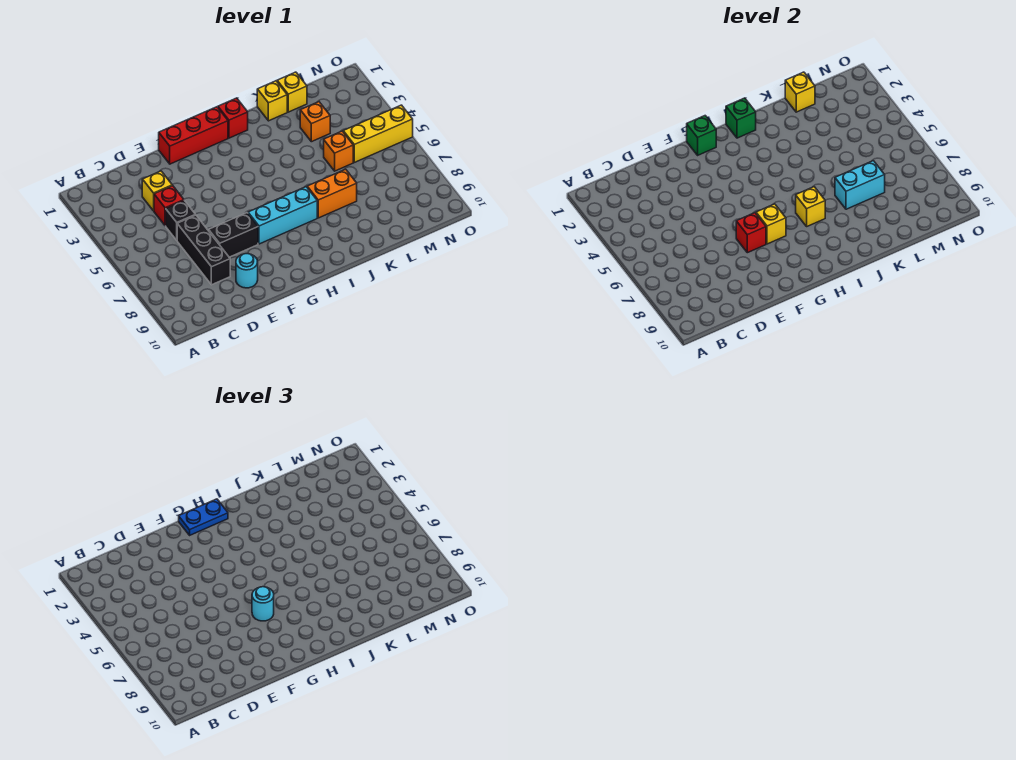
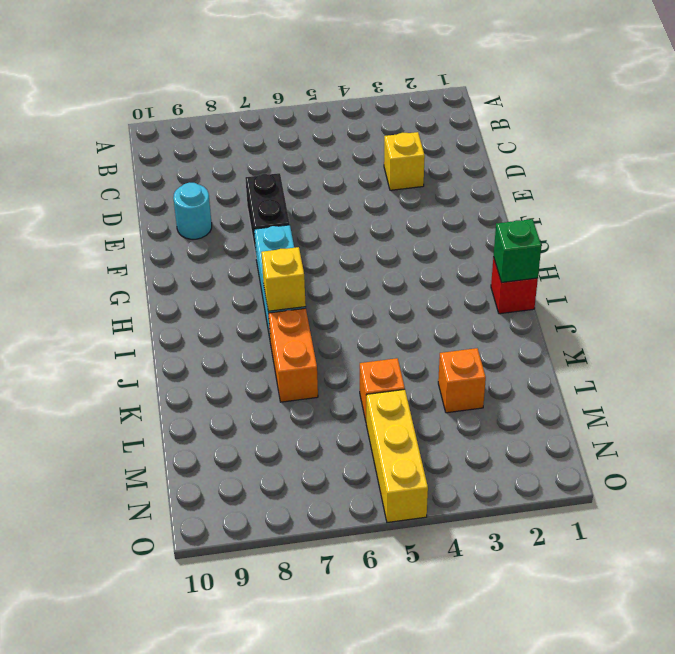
none -> red brick D4 level 1
none -> black brick D5 level 1
none -> black brick D6:D8 level 1

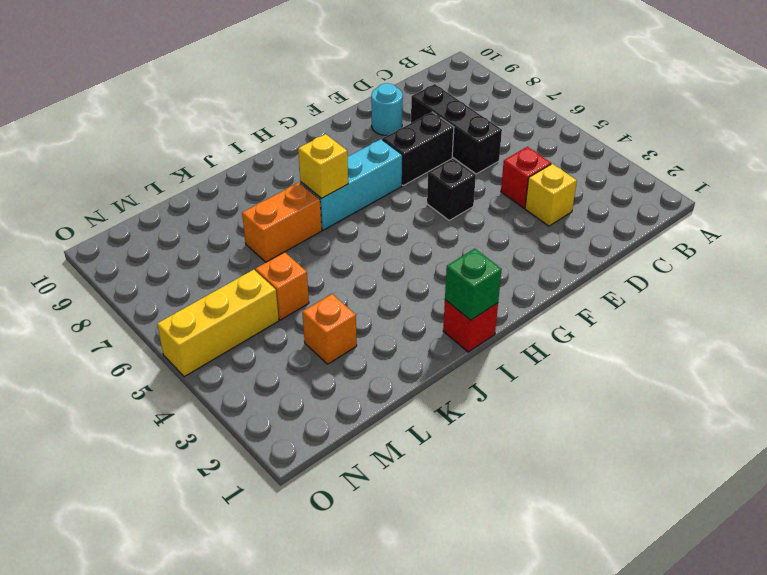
black brick F5 level 1 -> black brick D5 level 1
none -> red brick F1:H1 level 1
none -> yellow brick K1 level 1
none -> yellow brick L1 level 1

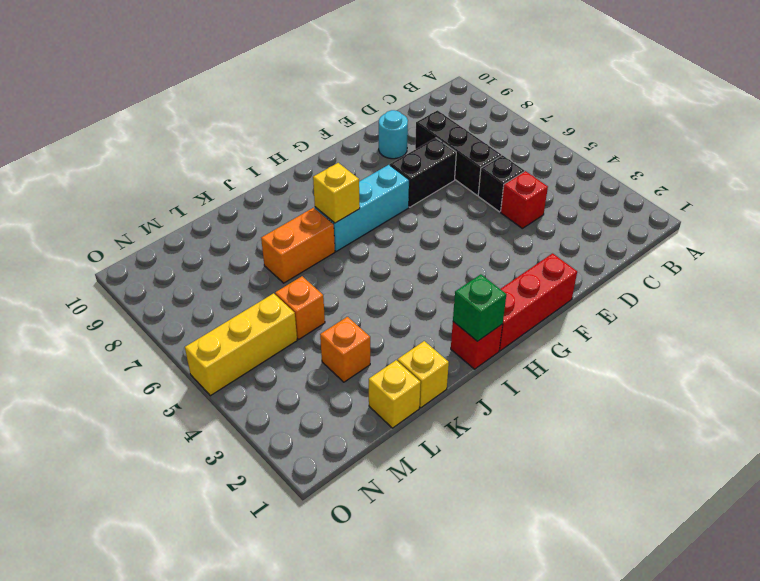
none -> yellow brick D3 level 1
none -> red brick F7 level 2
none -> green brick G1 level 2

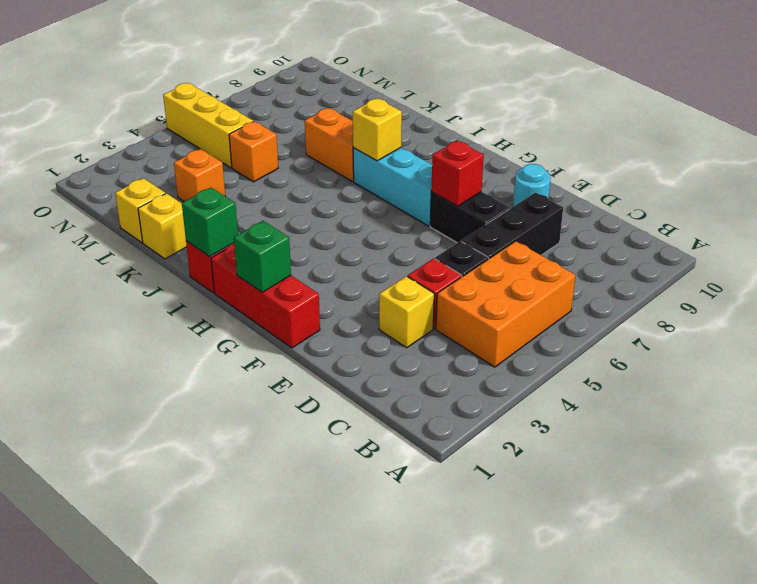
orange brick B4:C6 level 1 -> none
none -> yellow brick G7 level 2
none -> cyan brick K7:L7 level 2
none -> yellow brick L1 level 2

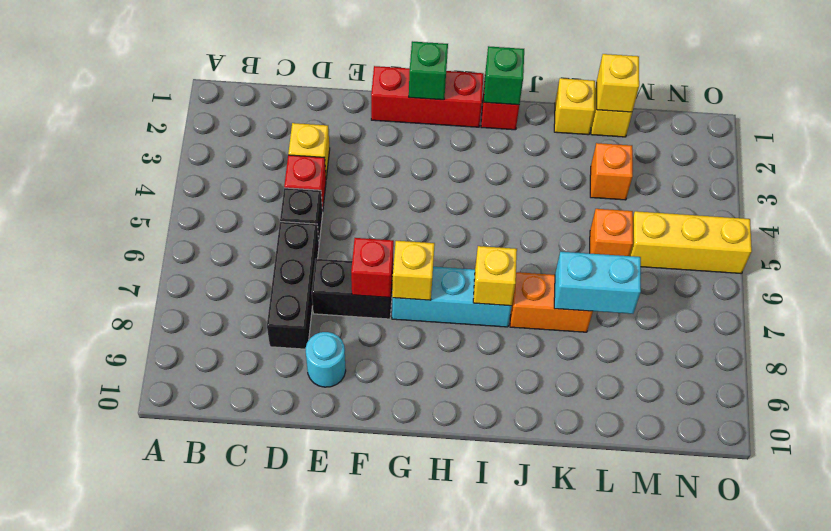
none -> blue plate G1:H1 level 3
none -> cyan round brick G7 level 3

